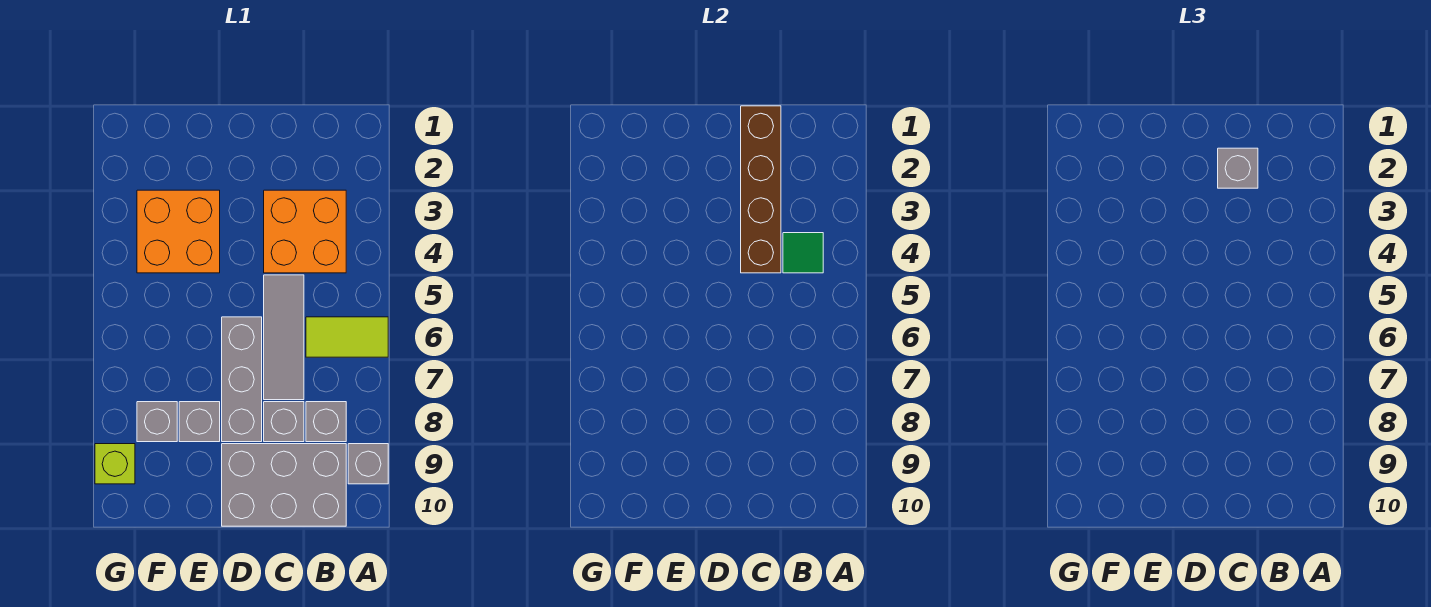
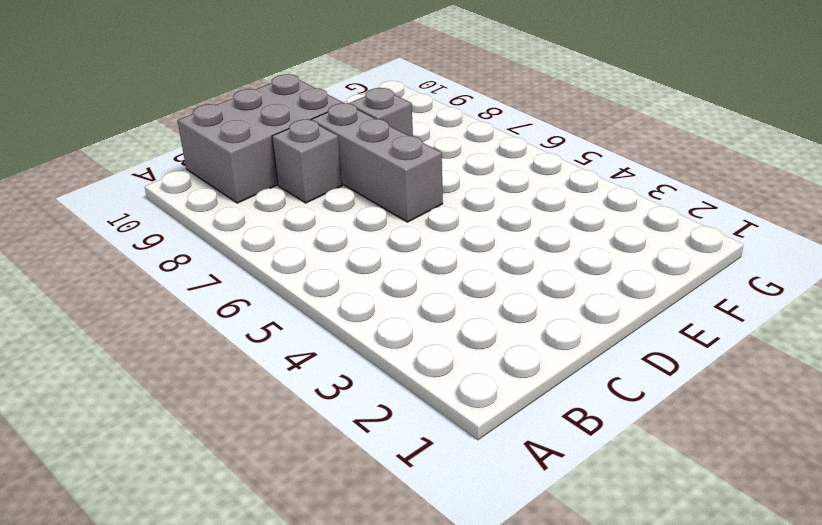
none -> lime tile A6:B6 level 1
none -> grey brick A9 level 1
none -> orange brick B3:C4 level 1

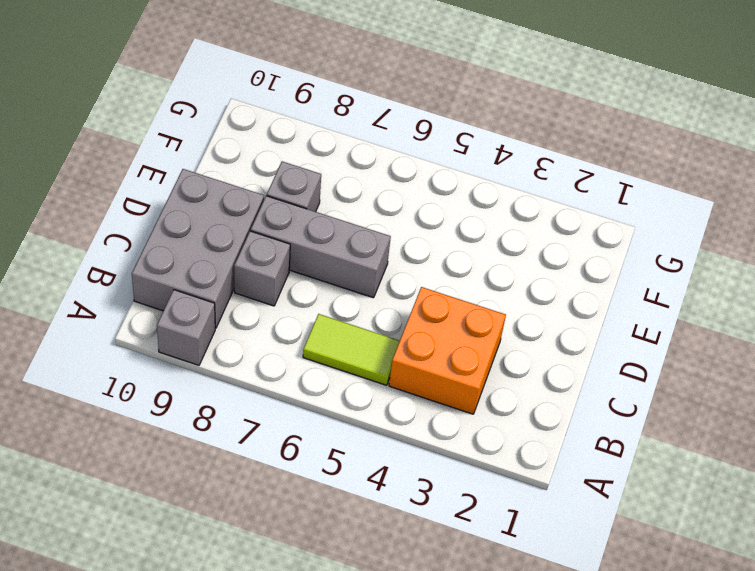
lime tile B5:B6 level 1 -> lime tile A6:B6 level 1
none -> grey brick B8 level 1
none -> grey tile C5:C7 level 1
none -> orange brick E3:F4 level 1

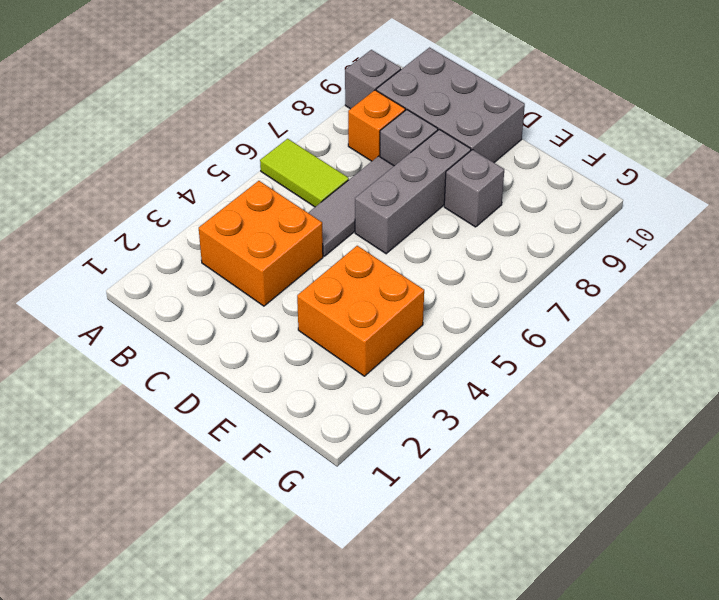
orange brick B8 level 1 -> grey brick B8 level 1
none -> grey brick F8 level 1
none -> lime brick G9 level 1
none -> green tile B4 level 2

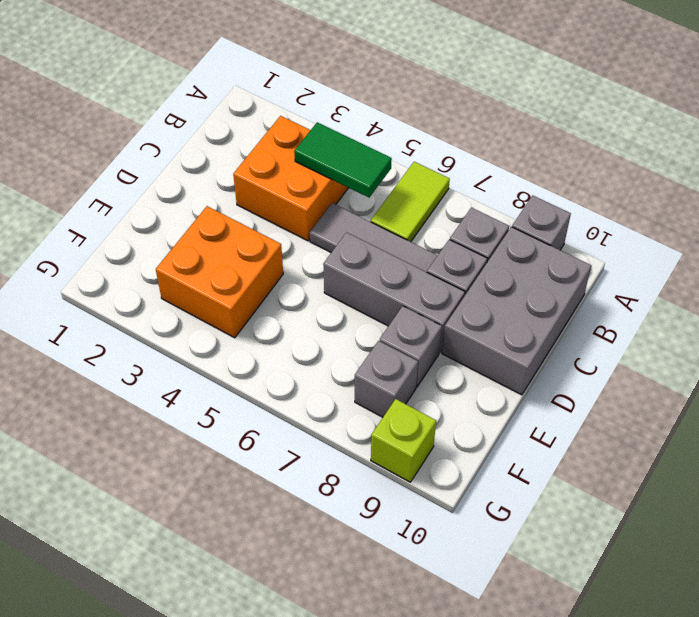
green tile B4:B5 level 2 -> green tile B4 level 2
none -> brown brick C1:C4 level 2
none -> grey brick C2 level 3

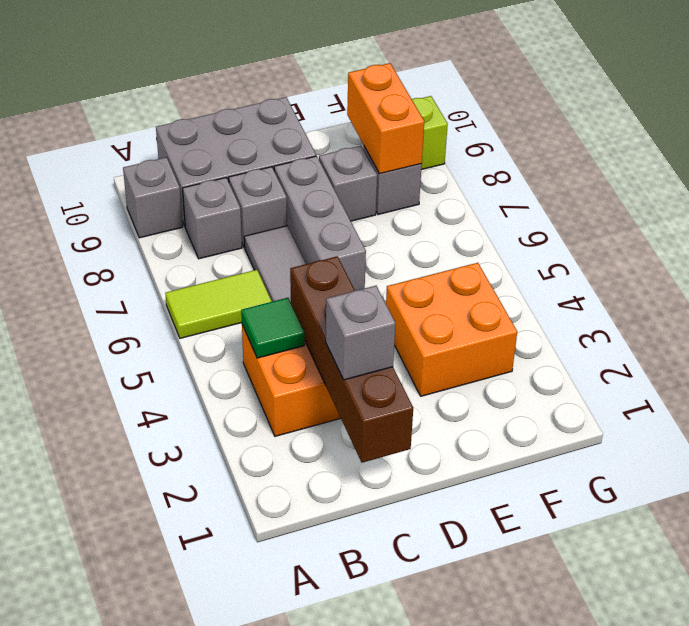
orange brick F8:F9 level 2 -> none

